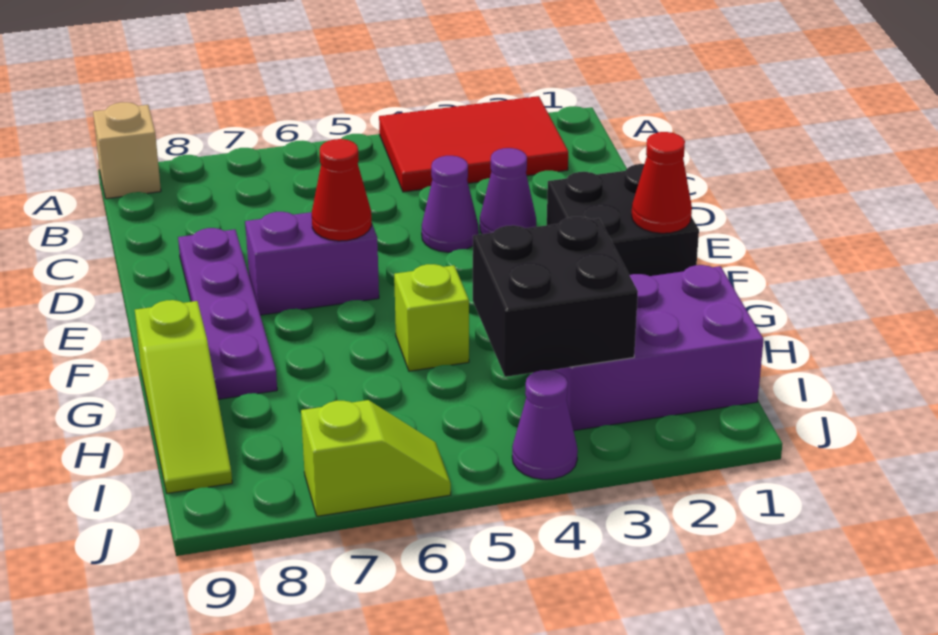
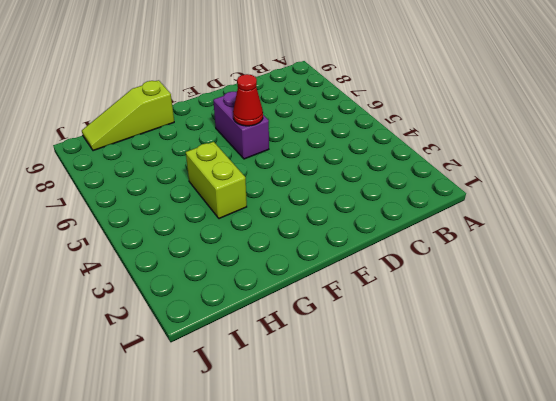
lime brick G4:G5 level 1 -> lime brick G5 level 1
none -> red tile A2:B4 level 1
none -> tan brick A9 level 1
none -> purple cone D3 level 1

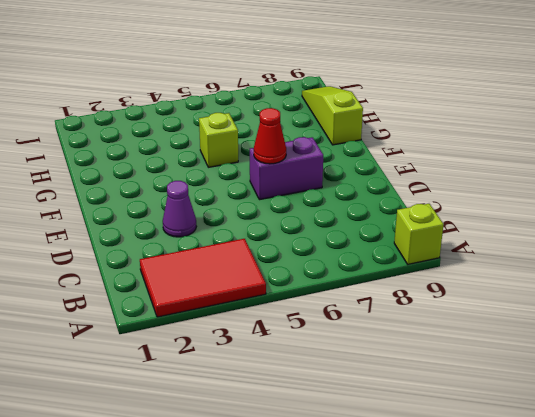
lime brick A9 level 1 -> tan brick A9 level 1
none -> purple cone D4 level 1
none -> purple plate D8:G8 level 1
none -> black brick E1:F2 level 1

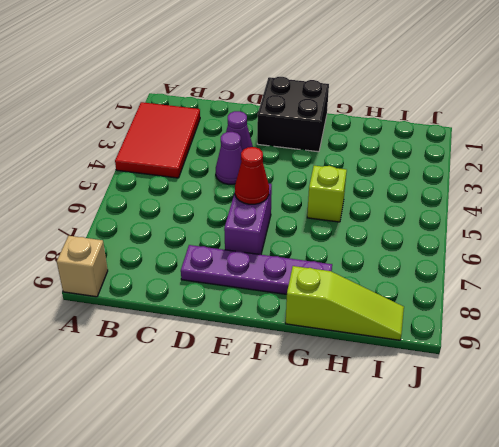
none -> purple brick H1:I3 level 1
none -> purple cone J4 level 1
none -> lime slope J6:J7 level 1 top 7

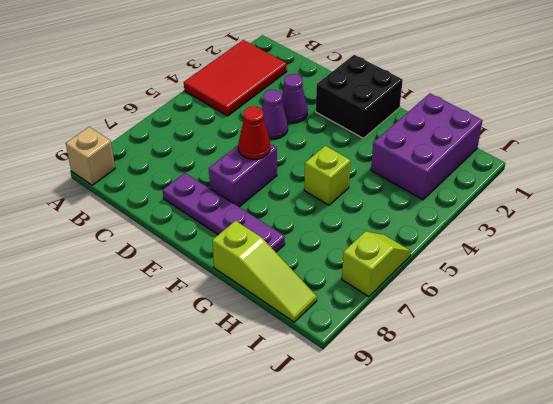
none -> purple cone J4 level 1
none -> red cone F1 level 2
none -> black brick H3:I4 level 2

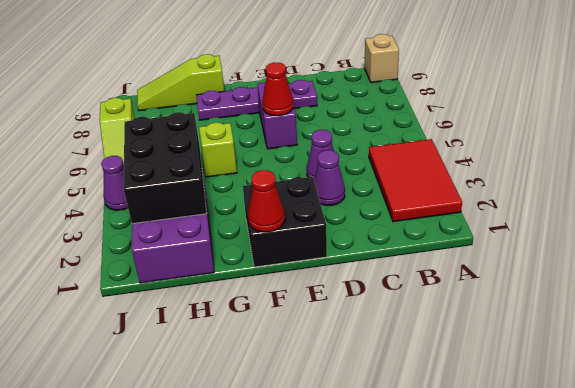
black brick H2:I4 level 2 -> black brick H3:I4 level 2

